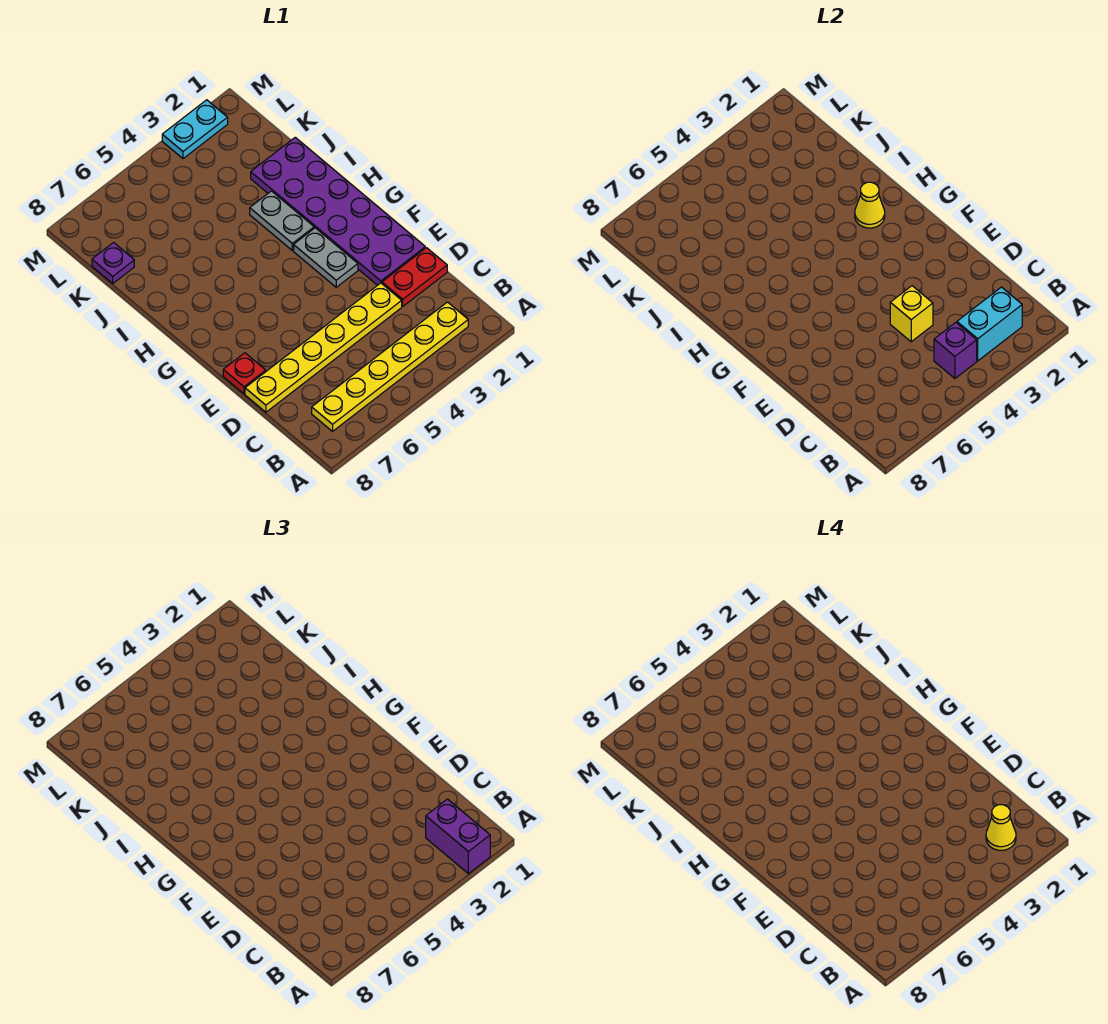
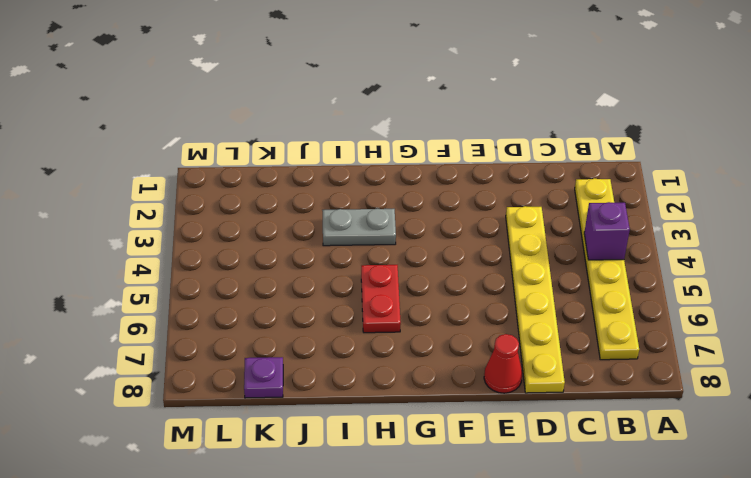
red cone E8 level 1 -> red plate E8 level 1
red plate H5:H6 level 1 -> red plate D1:D2 level 1
none -> purple plate E1:J2 level 1
none -> grey plate F3:G3 level 1
none -> cyan plate M2:M3 level 1

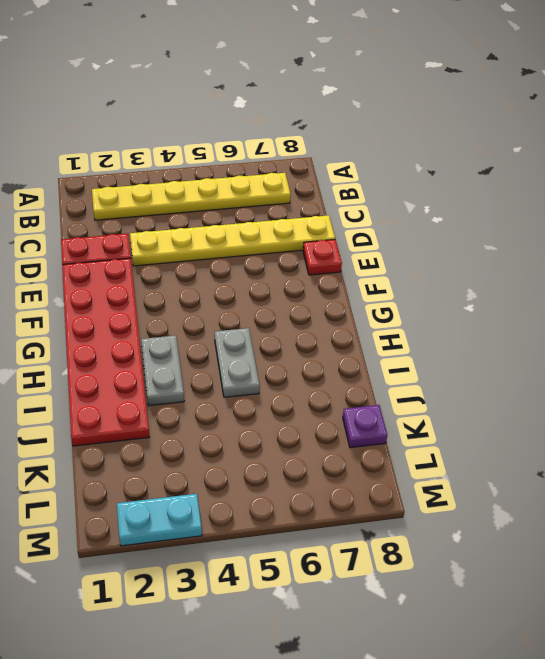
red plate E1:J2 level 1 -> purple plate E1:J2 level 1
grey plate H5:I5 level 1 -> grey plate F3:G3 level 1
none -> cyan brick B2:B3 level 2
none -> purple brick B4 level 2
none -> yellow brick D4 level 2

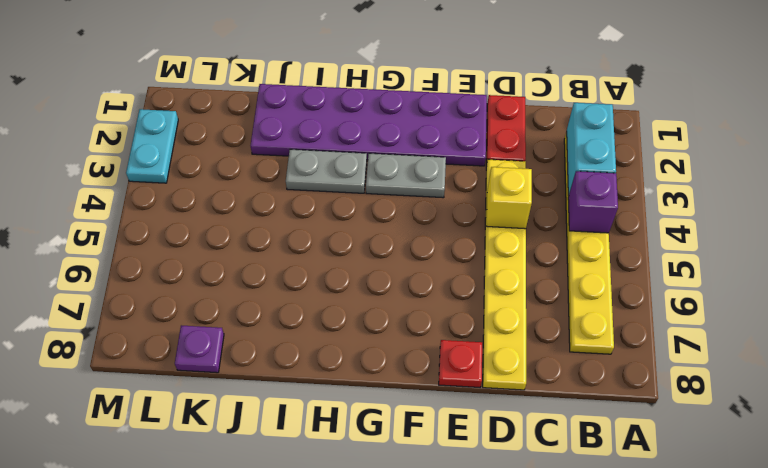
none -> yellow cone H2 level 2
none -> purple brick A2:B2 level 3
none -> yellow cone B2 level 4

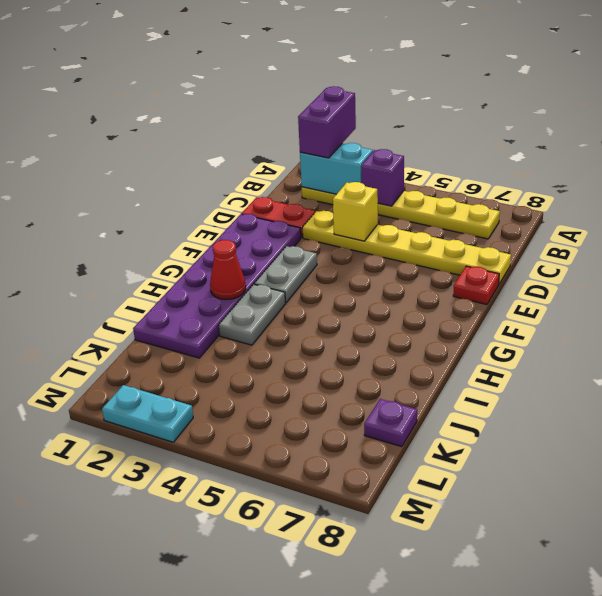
red cone H2 level 2 -> yellow cone H2 level 2
none -> yellow cone B2 level 4

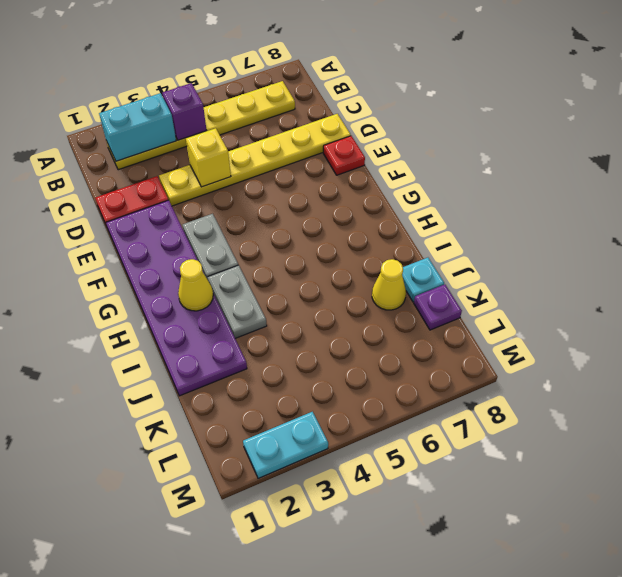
yellow cone J7 level 1 -> yellow cone B2 level 4
cyan plate J8 level 1 -> none
none -> purple brick A2:B2 level 3

